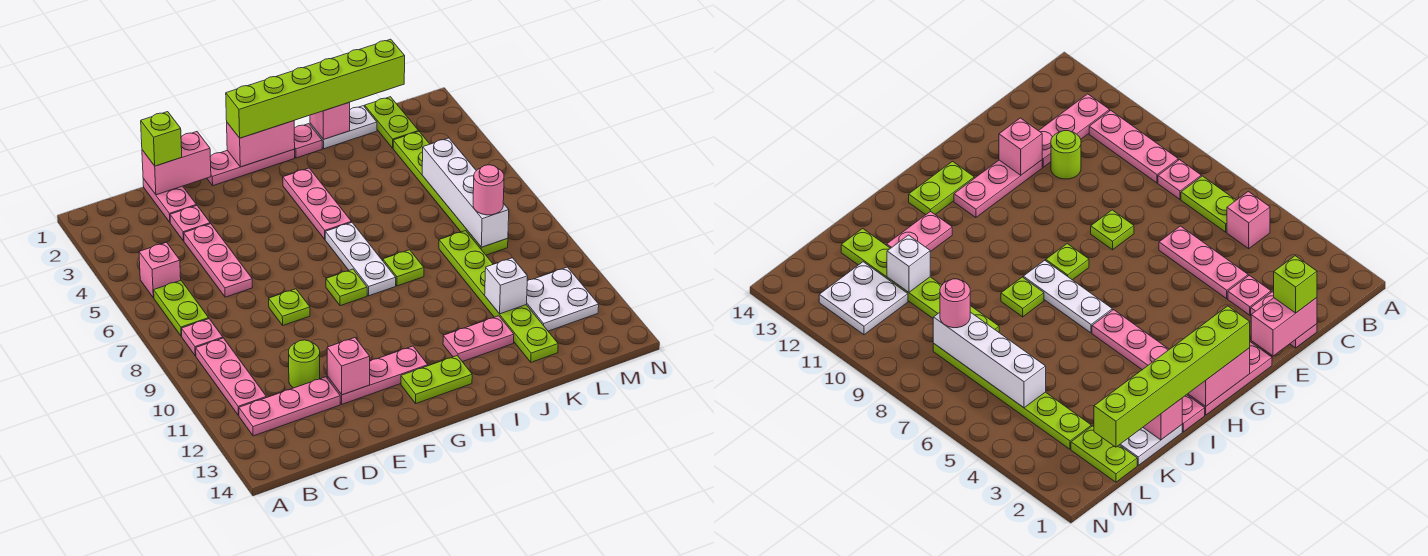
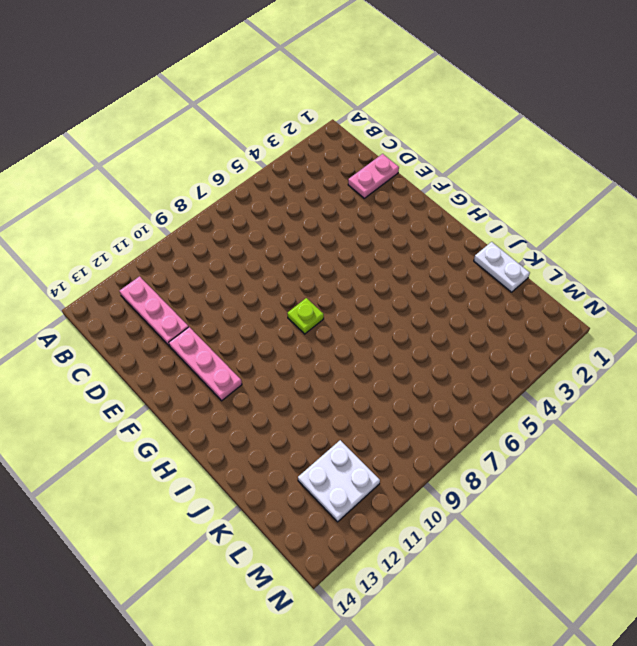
none -> pink brick B5 level 1
none -> lime plate B6:B7 level 1
none -> pink plate B8 level 1
none -> pink plate B9:B11 level 1

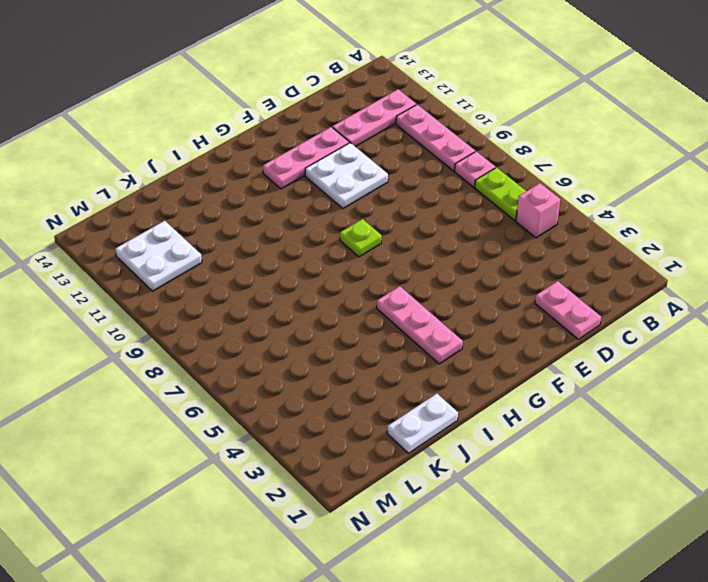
white plate E10:F11 level 1 -> none
none -> pink plate D3 level 1
none -> pink plate D4:D6 level 1
none -> lime round brick D11 level 1
none -> lime plate E8 level 1

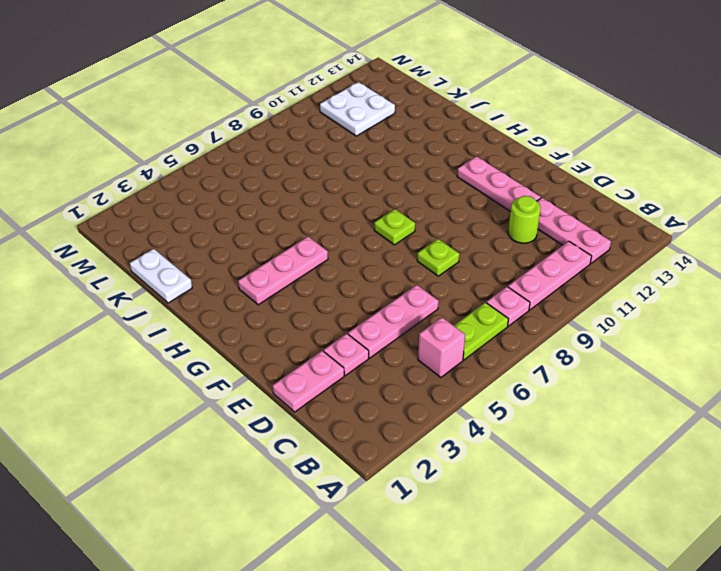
none -> pink plate F1:H1 level 1
none -> lime plate G13:H13 level 1
none -> white plate H6:H8 level 1
none -> pink plate I1 level 1

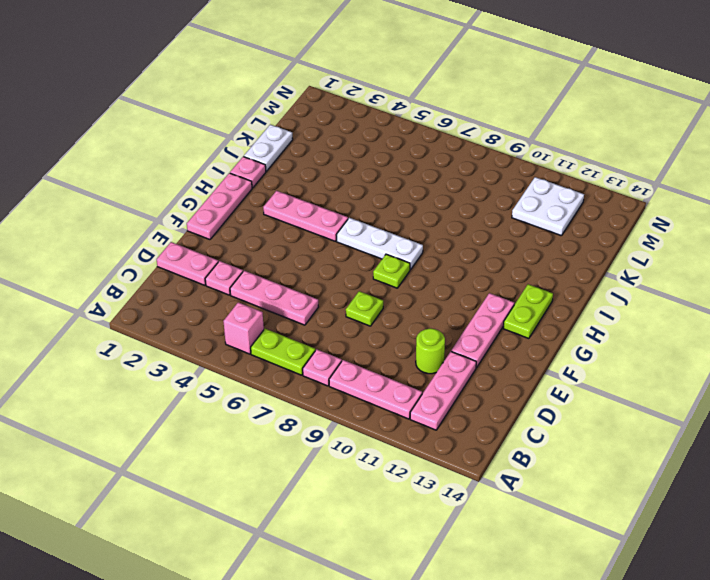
none -> lime plate I8 level 1
none -> pink plate I12:J12 level 1
none -> lime plate K8:K13 level 1
none -> lime plate L1:L2 level 1

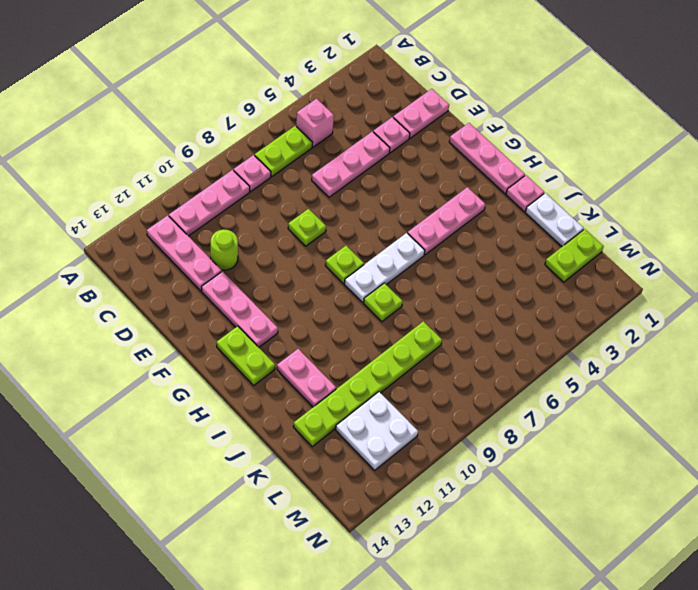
none -> lime plate L3:L8 level 1
none -> pink brick D1:E1 level 2
none -> pink brick E12 level 2
none -> pink brick G1:H1 level 2

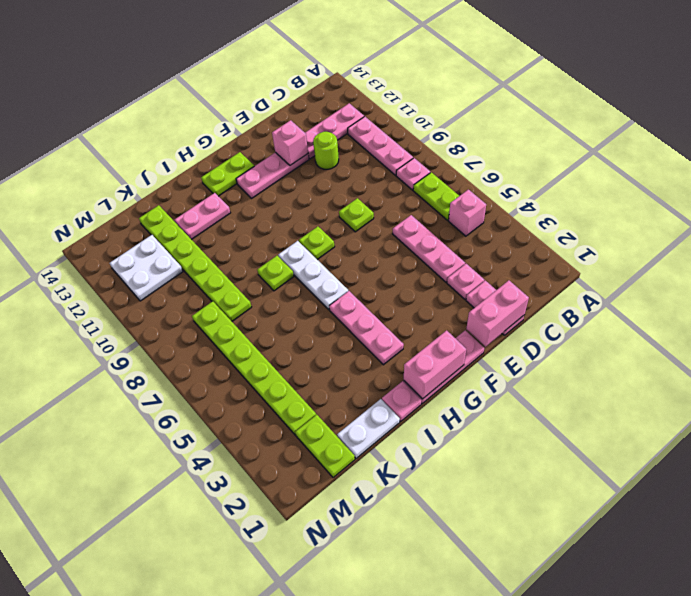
none -> pink brick J1 level 2
none -> white brick K11 level 2
none -> white brick L5:L8 level 2
none -> lime brick D1 level 3

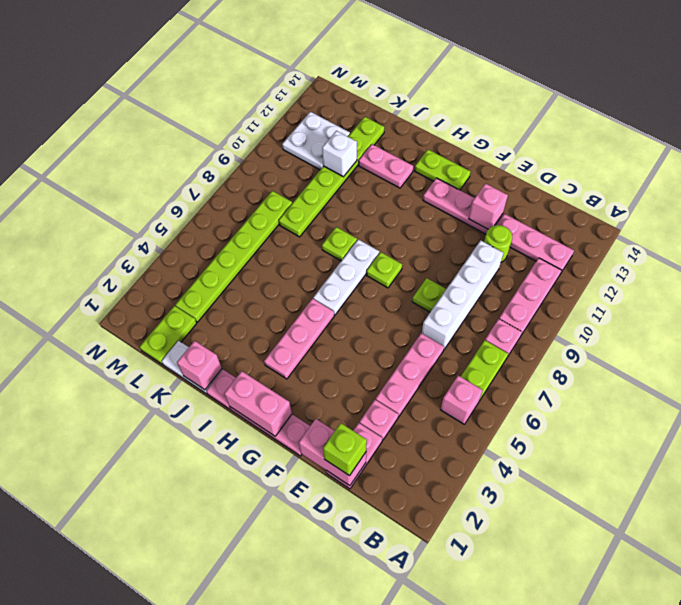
white brick D7:D10 level 1 -> white brick L5:L8 level 2
none -> lime brick G1:L1 level 3
none -> pink round brick L8 level 3

